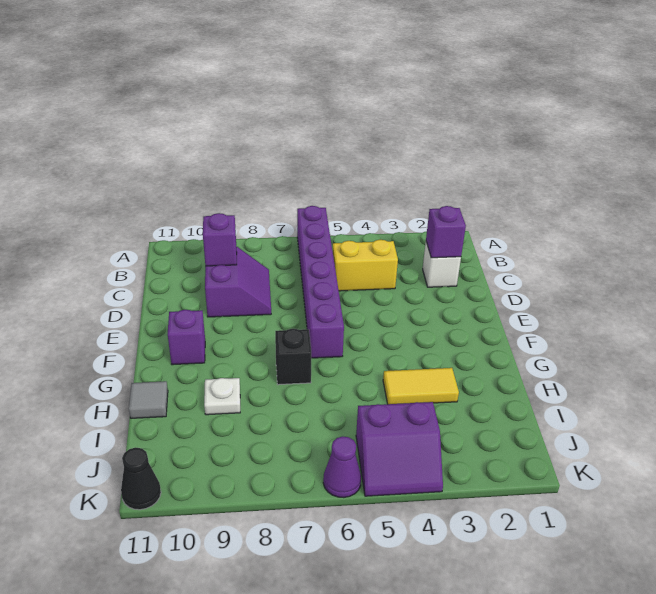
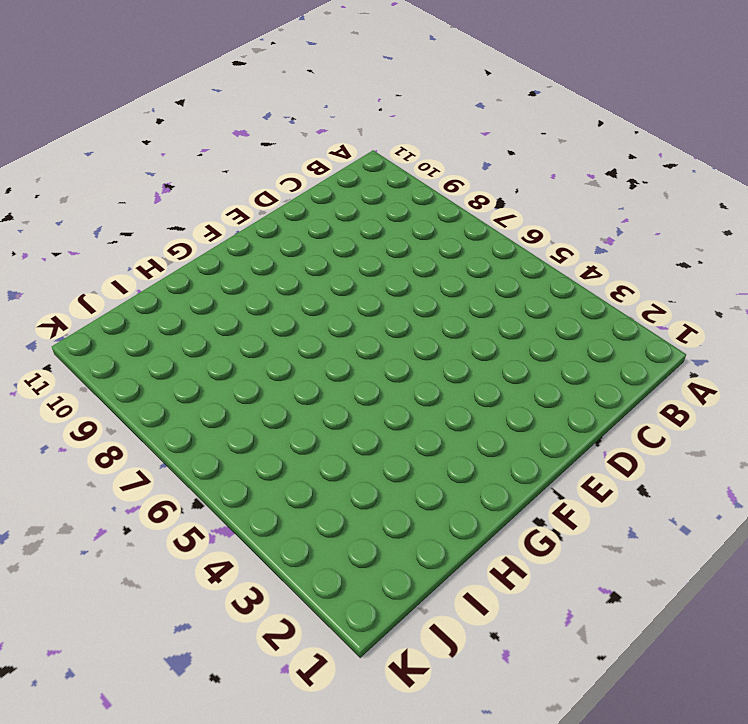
none -> purple brick A6:F6 level 1
none -> white brick C2 level 1
none -> yellow brick C4:C5 level 1

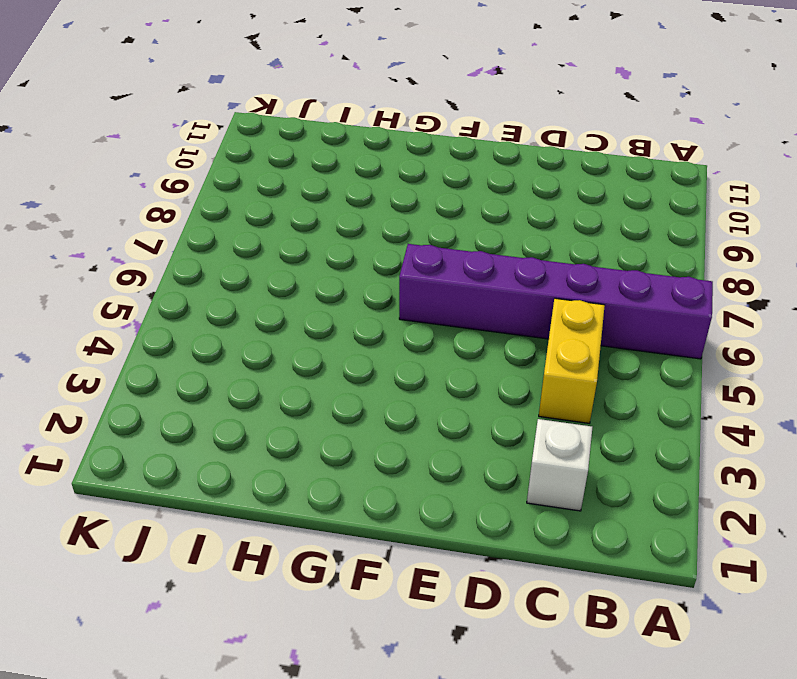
none -> purple slope C8:D9 level 1 top 9
none -> purple brick F10 level 1
none -> black brick G7 level 1

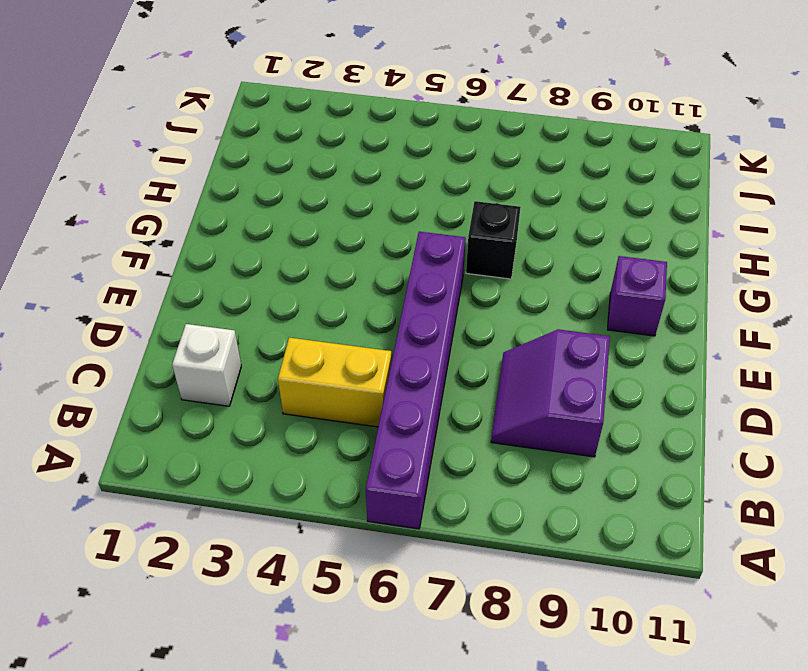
none -> yellow tile H3:H4 level 1
none -> white plate H9 level 1
none -> grey tile H11 level 1

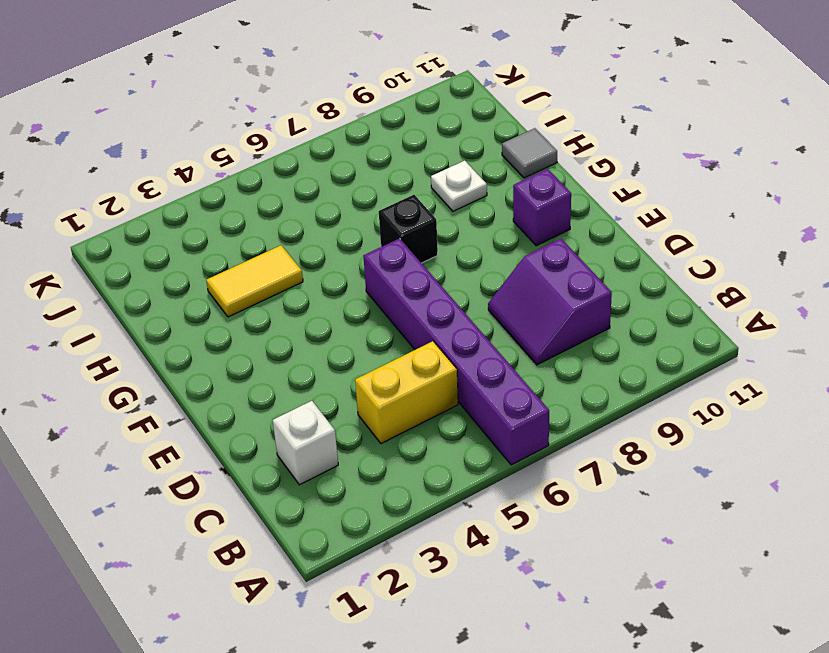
none -> purple slope J4:K5 level 1 top J
none -> purple cone K6 level 1
none -> black cone K11 level 1

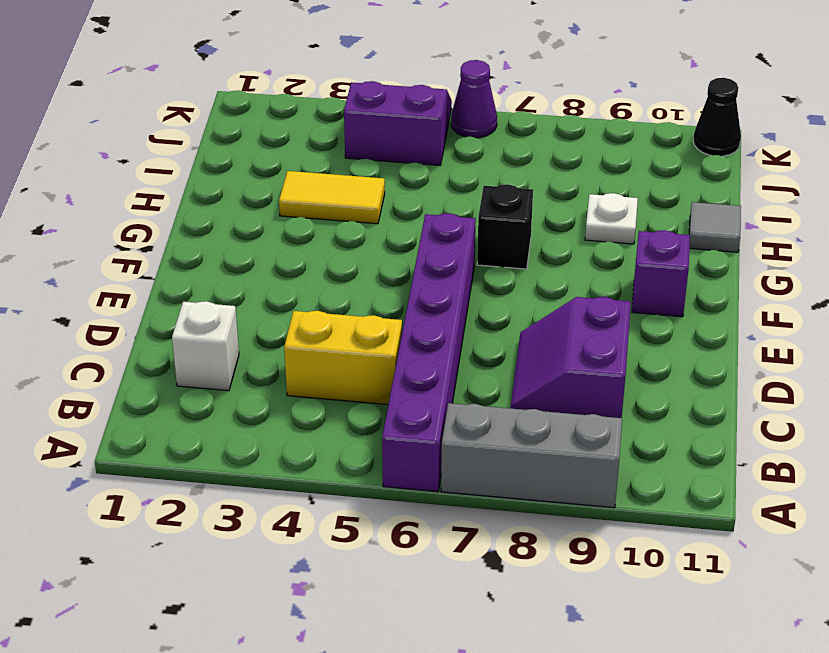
grey brick A7:A9 level 1 -> none
none -> purple brick C2 level 2
none -> purple brick C9 level 2

